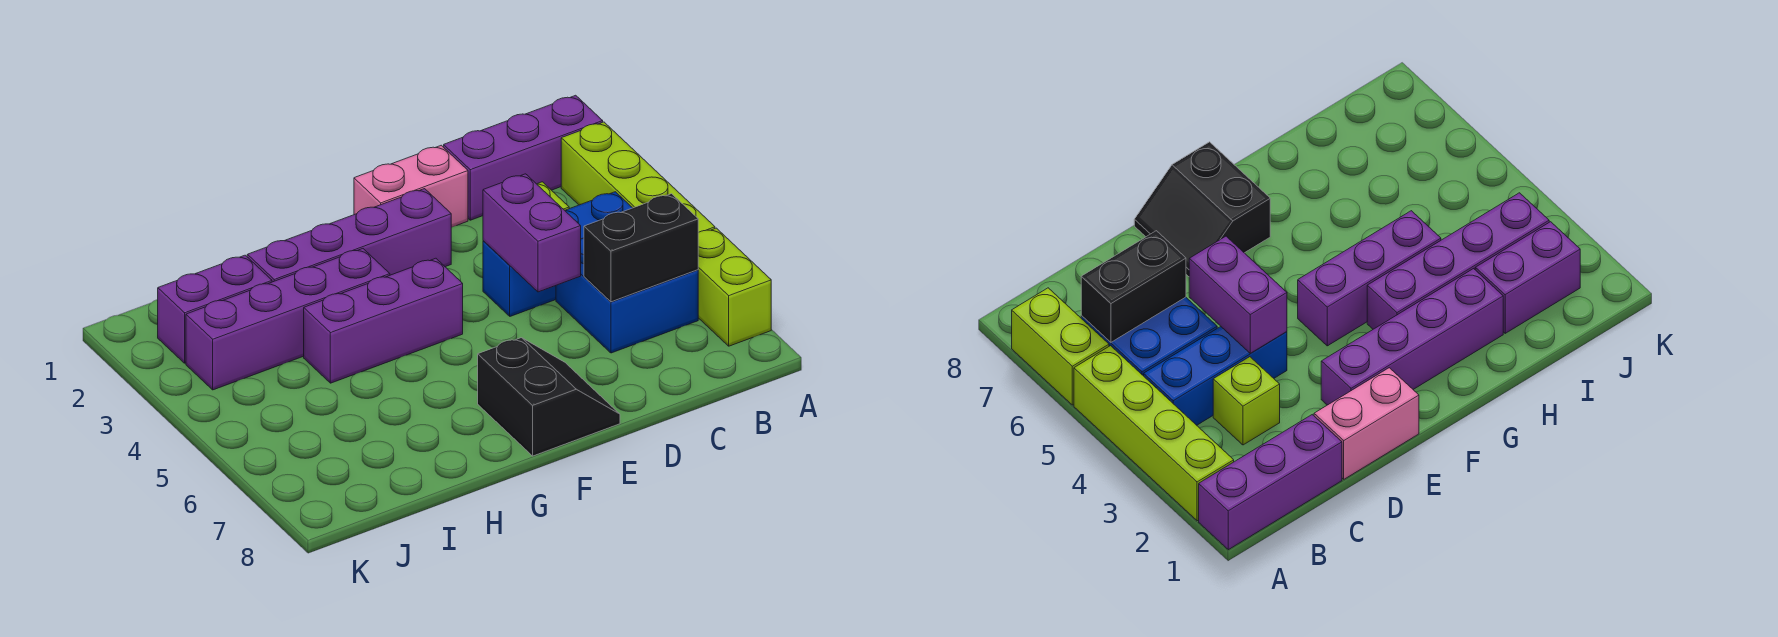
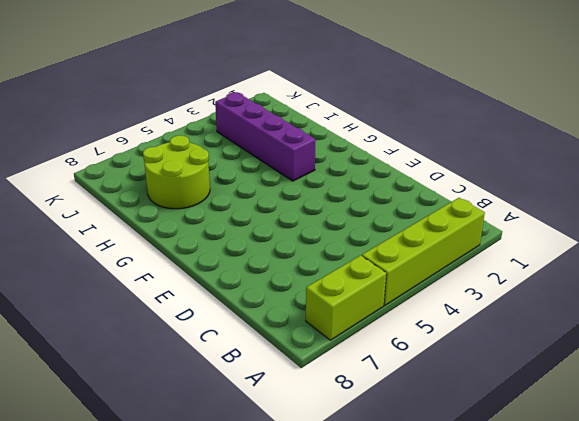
lime round brick H6:I7 level 1 -> none
none -> purple brick A1:C1 level 1
none -> blue brick B4:D4 level 1
none -> blue brick B5:C6 level 1

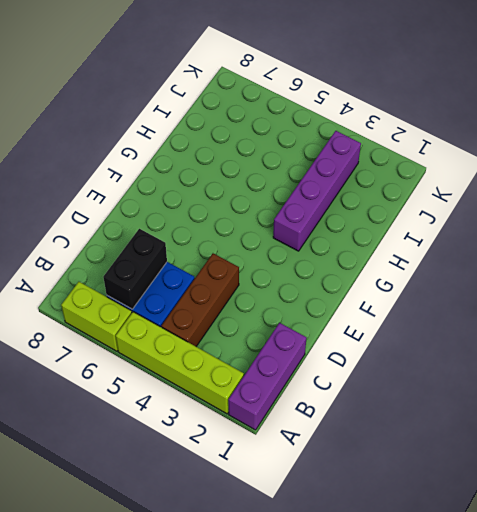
brown brick B4:D4 level 1 -> blue brick B4:D4 level 1
none -> lime brick C3 level 1
none -> pink brick D1:E1 level 1
none -> purple brick E2:H2 level 1

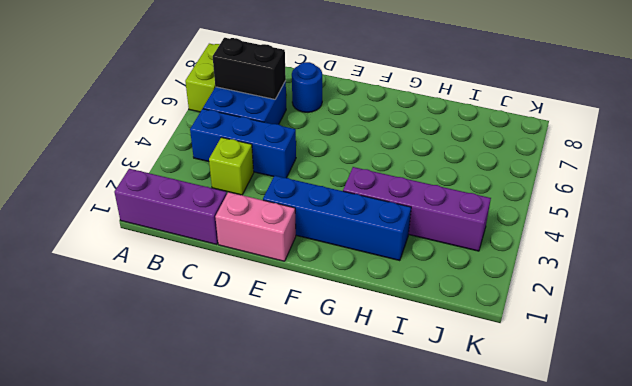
blue round brick D7 level 1 -> none
blue brick E2:H2 level 1 -> purple brick E2:H2 level 1
none -> lime brick A2:A5 level 1
none -> black slope E7:F8 level 1 top F
none -> purple brick F4:H4 level 1

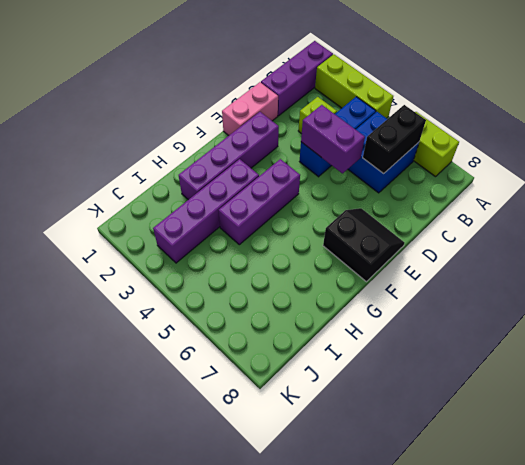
lime brick A2:A4 level 1 -> lime brick A2:A5 level 1
none -> purple brick I2:J2 level 1

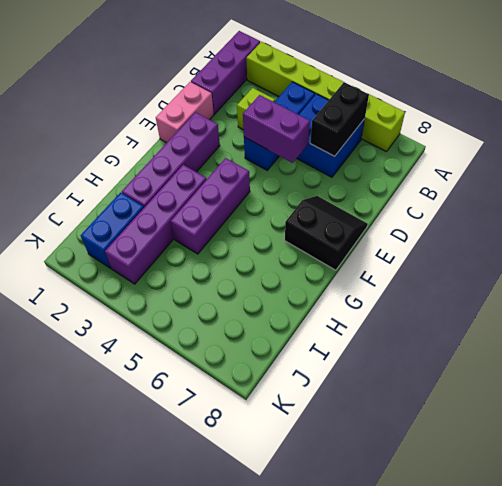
blue brick I2:J2 level 1 -> purple brick I2:J2 level 1

